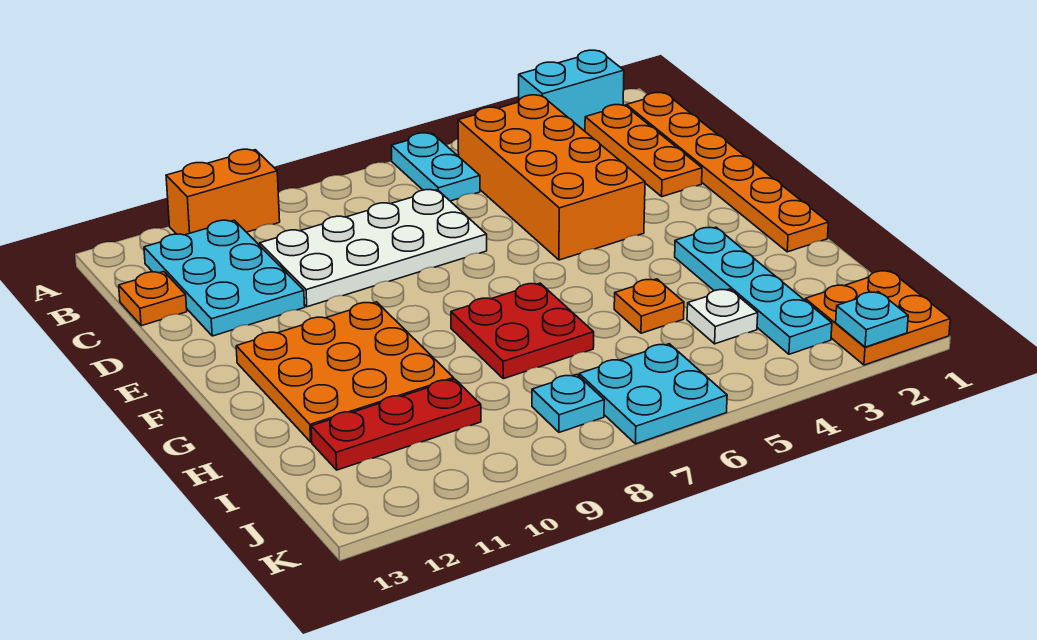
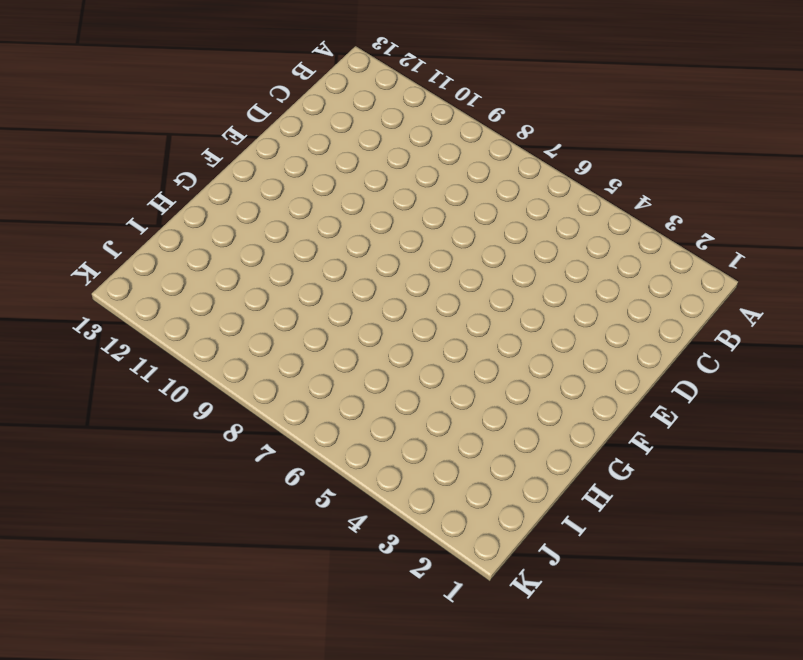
none -> cyan brick A2:A3 level 1
none -> cyan plate A6:B6 level 1
none -> orange brick A10:A11 level 1

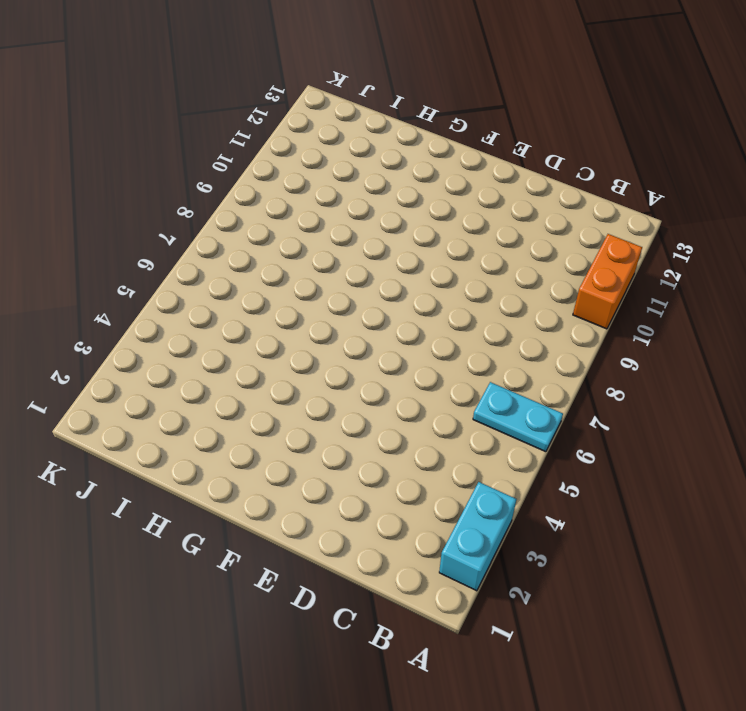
none -> orange plate B1:G1 level 1
none -> orange plate B2:D2 level 1
none -> orange brick B4:E5 level 1

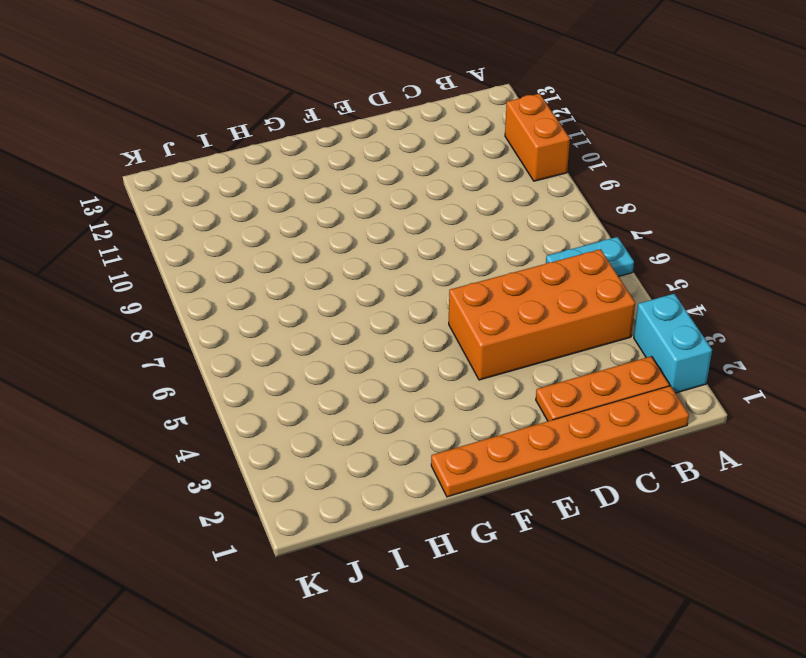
none -> cyan plate B11:D12 level 1
none -> white plate C7:D10 level 1
none -> orange plate C13 level 1

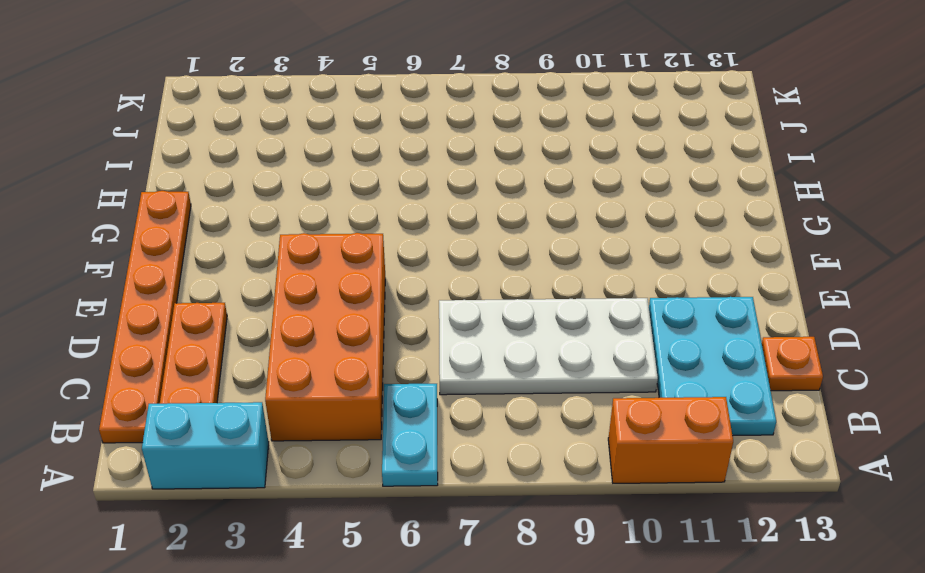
none -> orange plate F10:H12 level 1
none -> cyan plate G3:J3 level 1
none -> red plate G7:H8 level 1

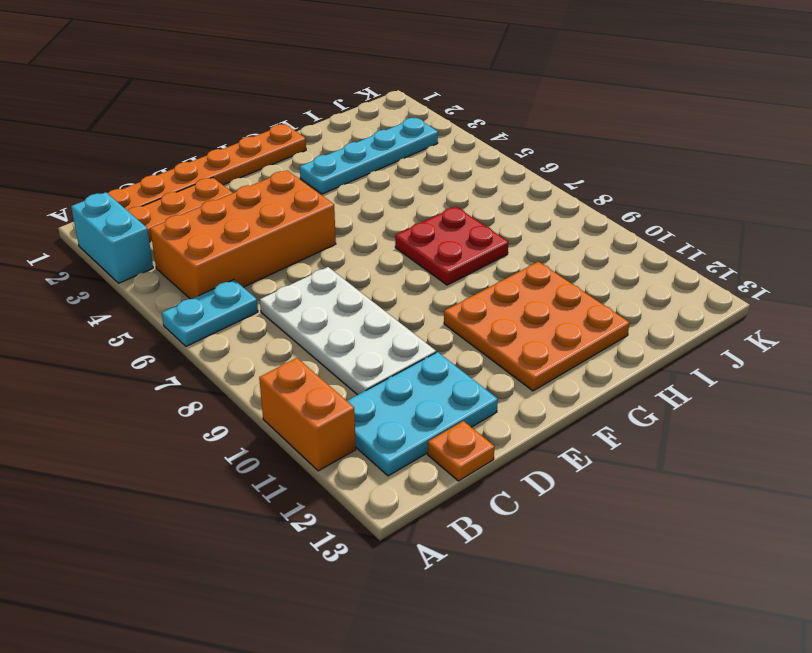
none -> orange plate H5 level 1
none -> white plate I4 level 1
none -> red plate I10:I12 level 1

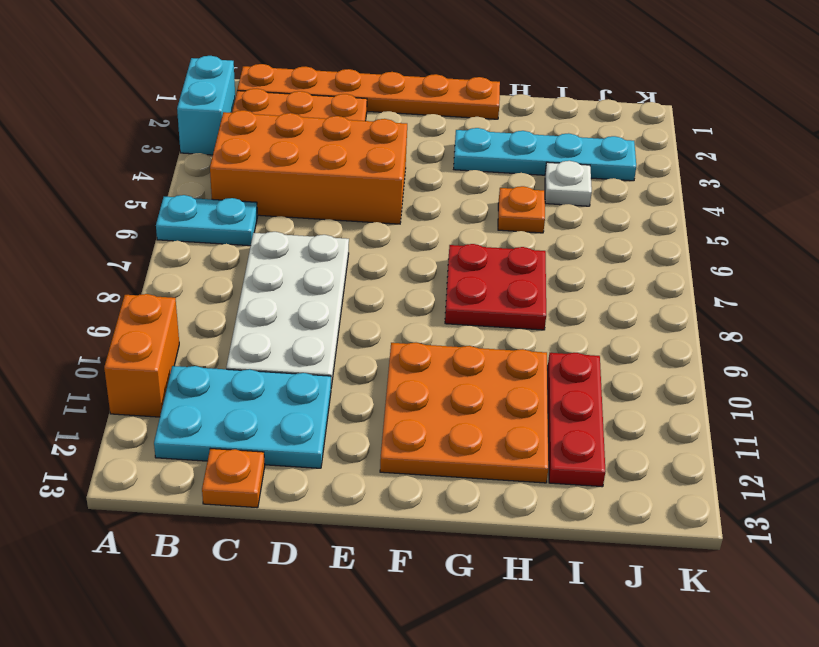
none -> orange plate J1:K2 level 1
none -> cyan plate J6:K7 level 1
none -> cyan plate J8 level 1

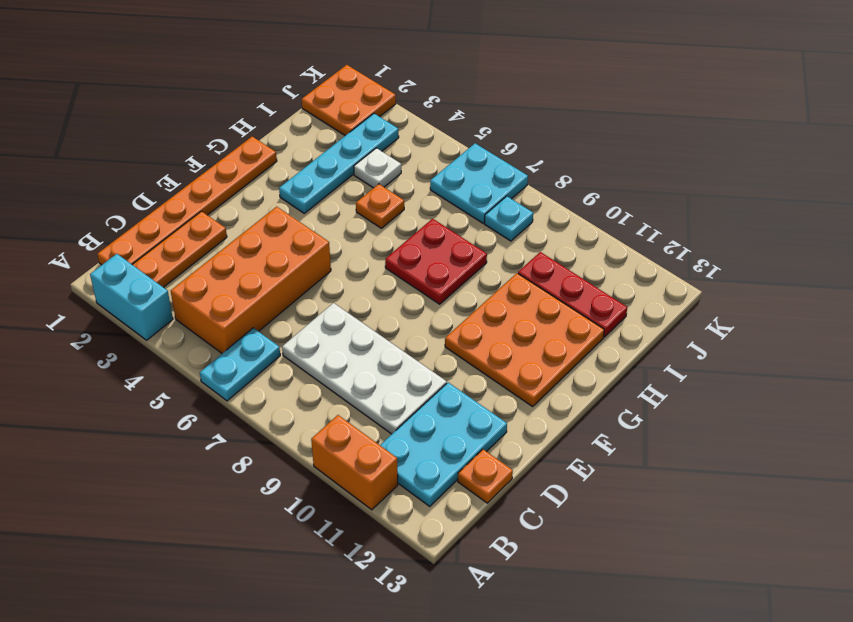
none -> cyan plate K2 level 2

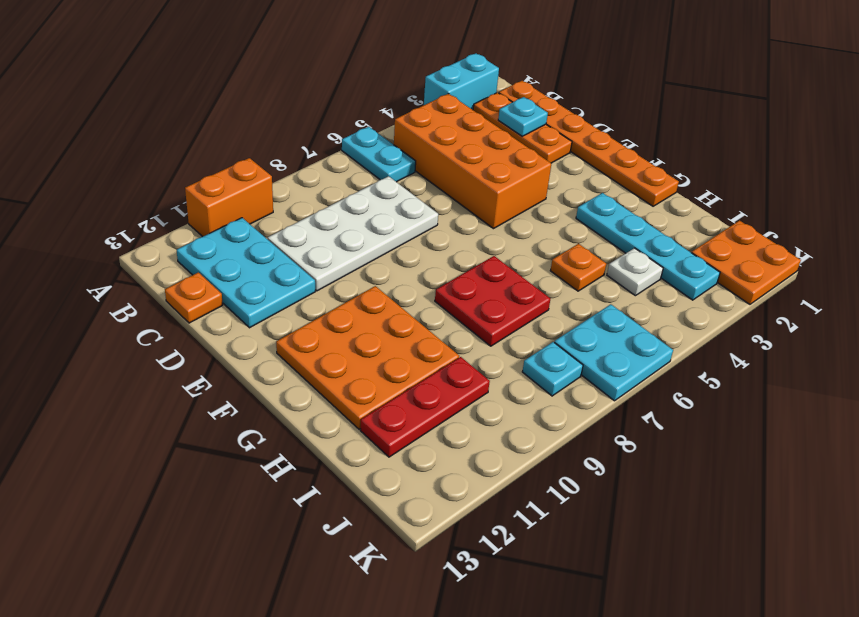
cyan plate C2 level 2 -> cyan plate K2 level 2

